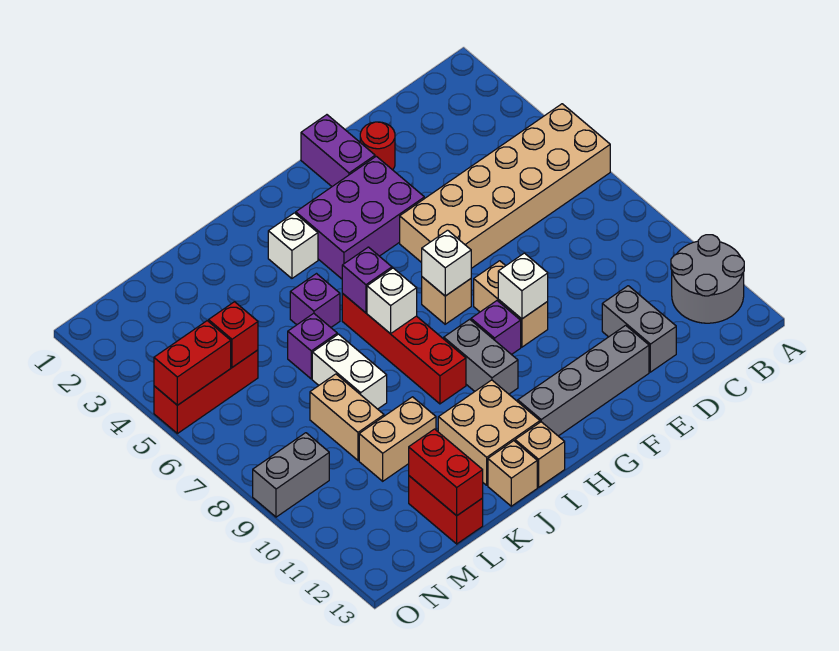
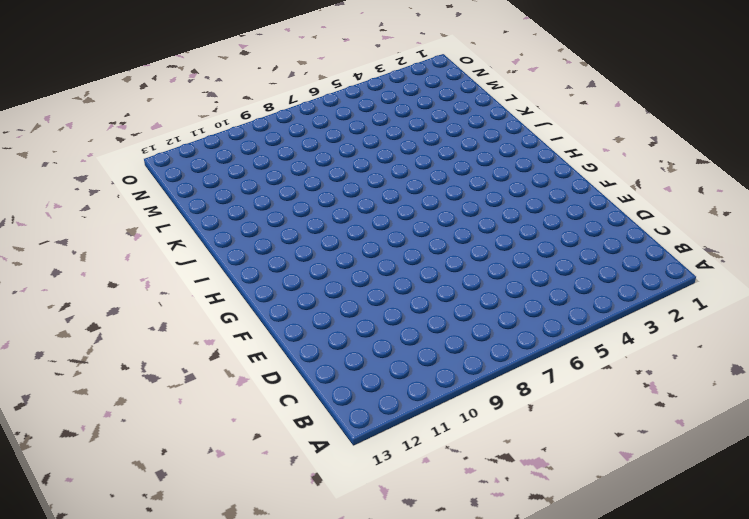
none -> tan brick A5:F6 level 1
none -> grey round brick A11:B12 level 1
none -> grey brick D11:D12 level 1
none -> red round brick E2 level 1

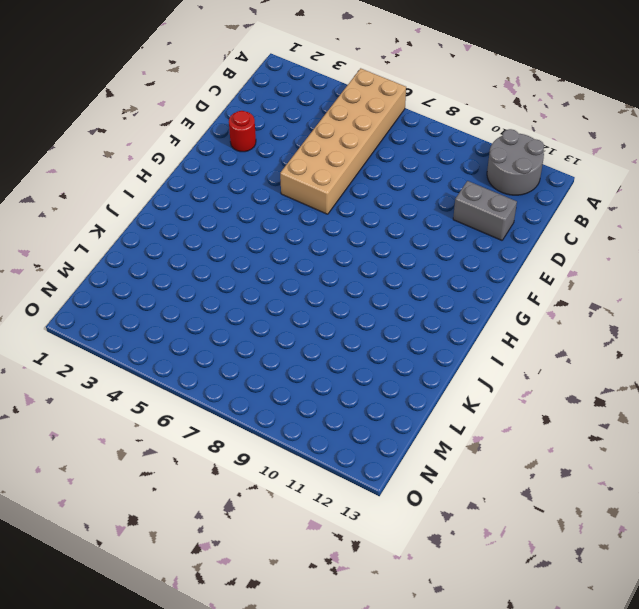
none -> grey brick E12:H12 level 1
none -> purple brick F1:F2 level 1
none -> purple brick F3:H4 level 1
none -> tan brick F8:F9 level 1

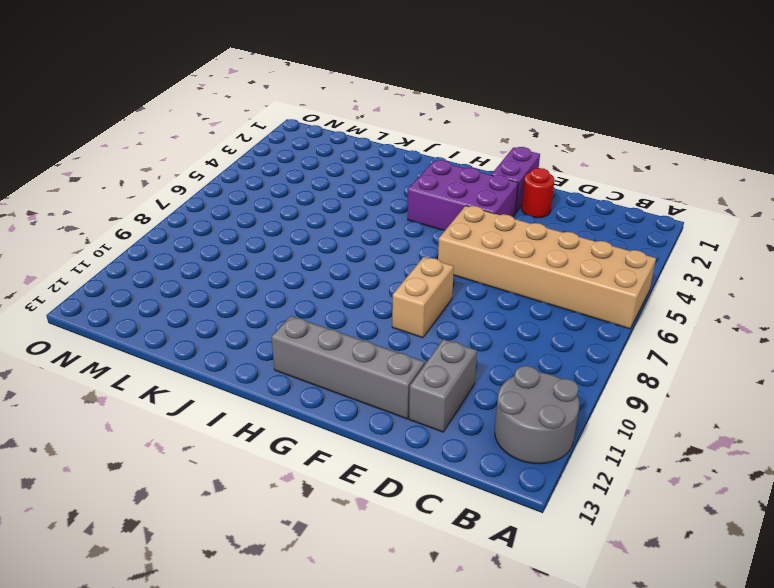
none -> tan brick G7 level 1
none -> purple brick G9 level 1
none -> grey brick H9:H10 level 1
none -> white brick I3 level 1

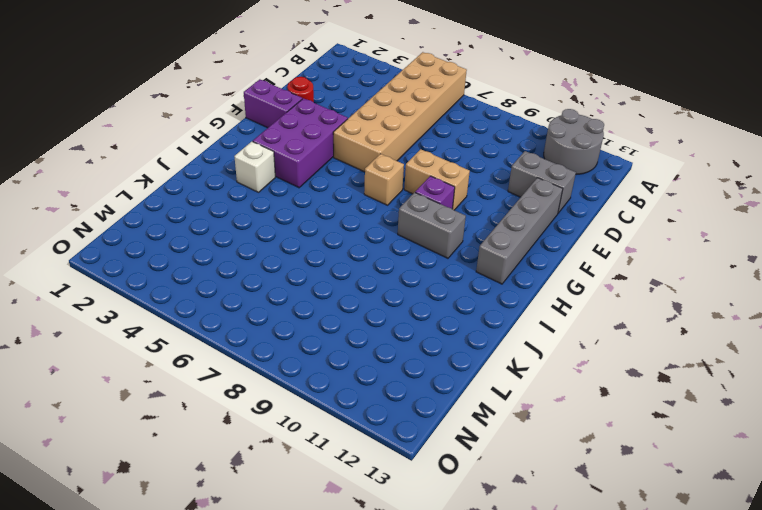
none -> red brick I6:I9 level 1
none -> tan brick I11:J12 level 1
none -> tan brick I13 level 1
none -> purple brick J5 level 1

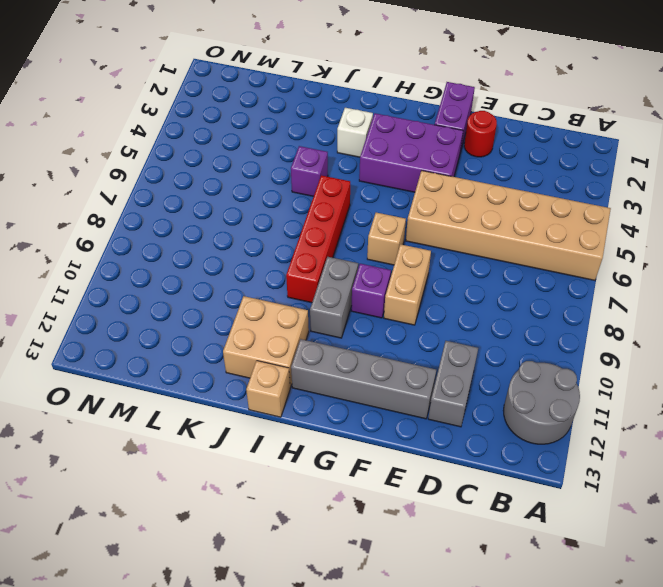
none -> tan brick J13 level 1
none -> purple brick K6 level 1
none -> white brick K7:K8 level 1
none -> tan brick K10:L10 level 1

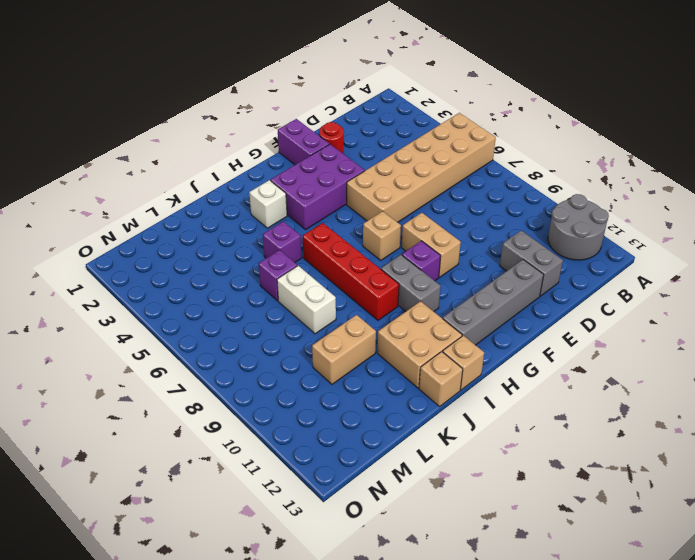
none -> tan brick L8:L9 level 1
none -> red brick L12:L13 level 1
none -> red brick M5:O5 level 1
none -> grey brick N9:O9 level 1

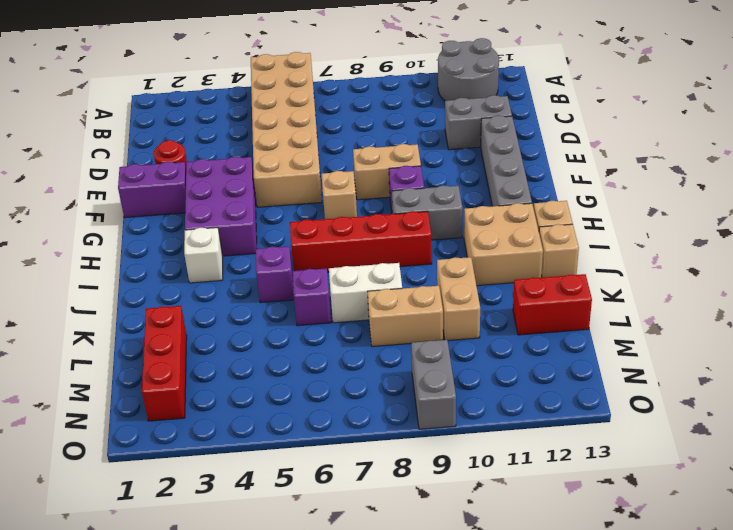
red brick L2:N2 level 1 -> red brick M5:O5 level 1
none -> white brick F9 level 2
none -> white brick G7 level 2
none -> purple brick I6 level 2
none -> white brick I7 level 2

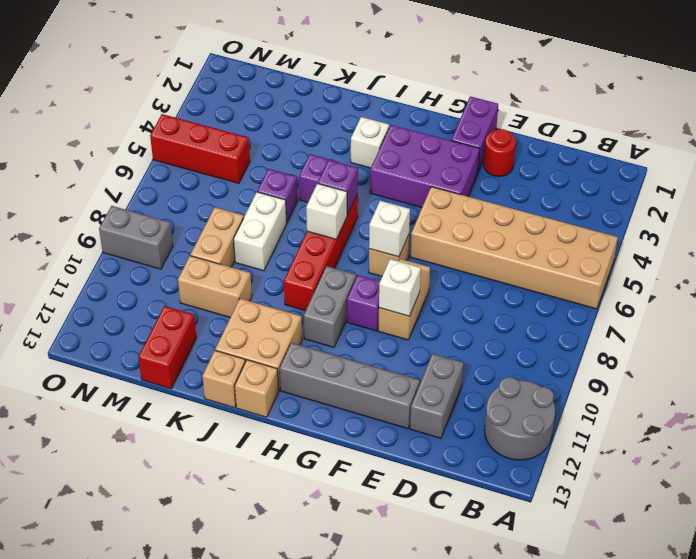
none -> red brick L12:L13 level 2
none -> red brick M5 level 2
none -> red brick N5:O5 level 2

